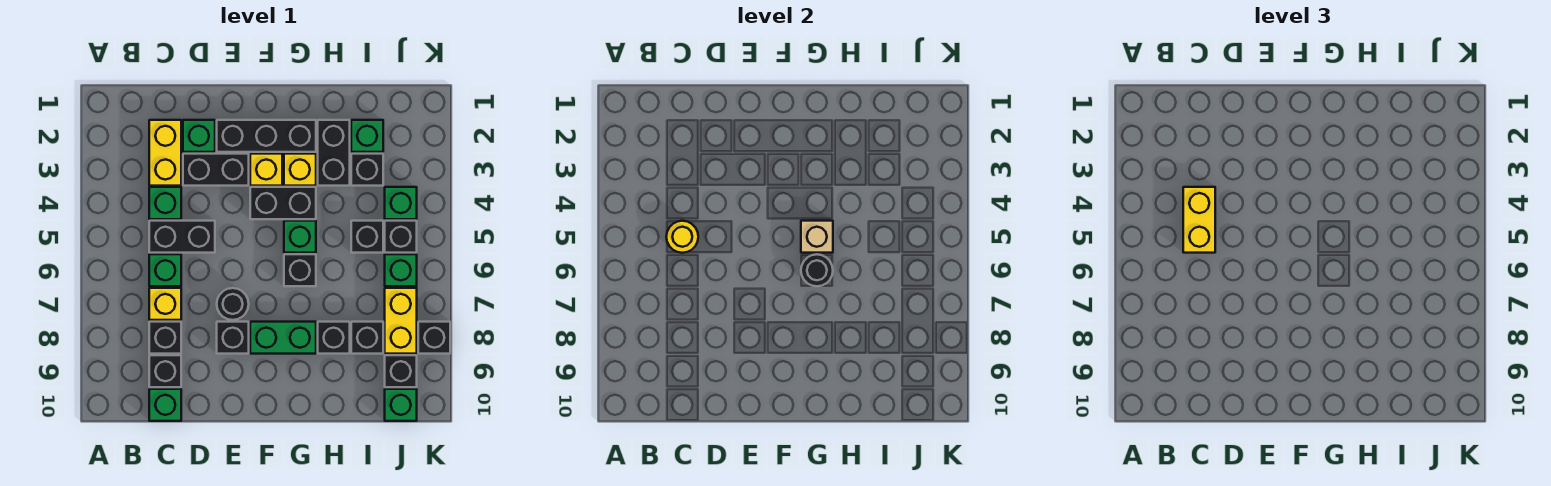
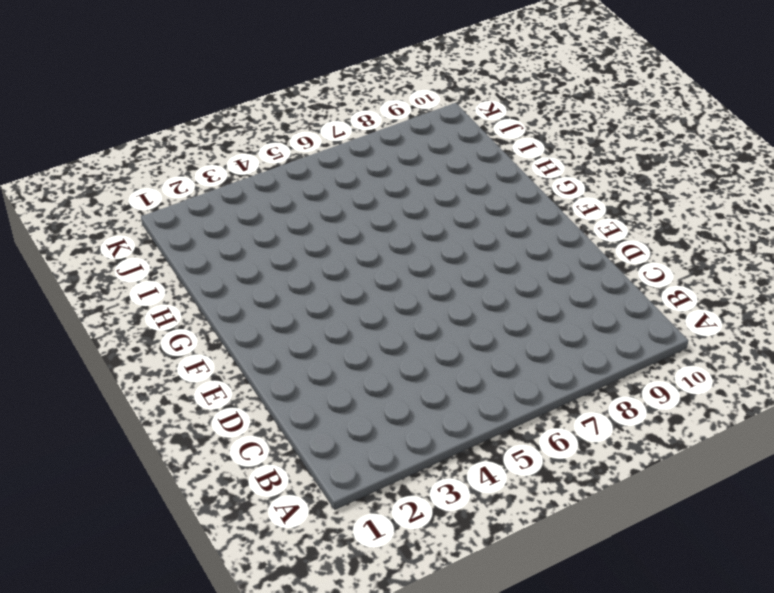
none -> yellow brick C2:C3 level 1
none -> green brick C4 level 1
none -> black brick C5:D5 level 1
none -> green brick C6 level 1

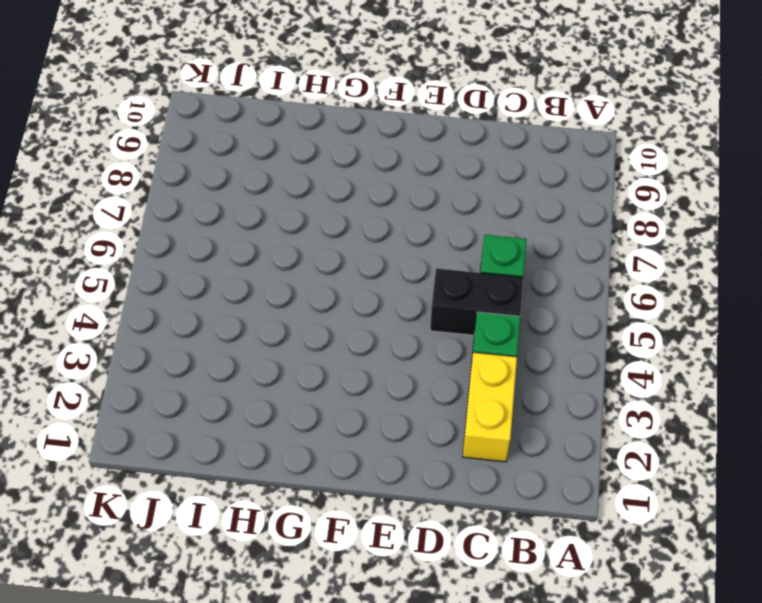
none -> yellow brick C7 level 1
none -> black brick C8 level 1
none -> black brick C9 level 1
none -> green brick C10 level 1

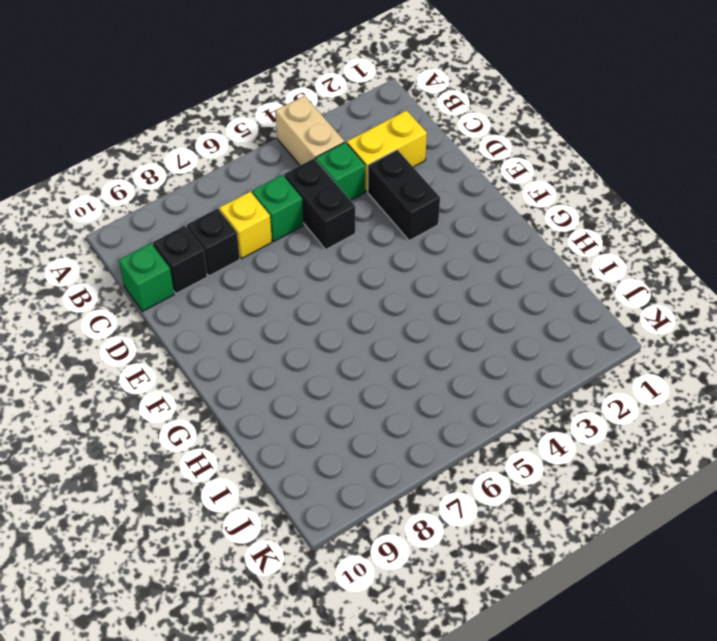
tan brick A4:B4 level 1 -> none
none -> green brick D2 level 1
none -> black brick E2:G2 level 1
none -> black round brick E7 level 1
none -> black brick E8 level 1

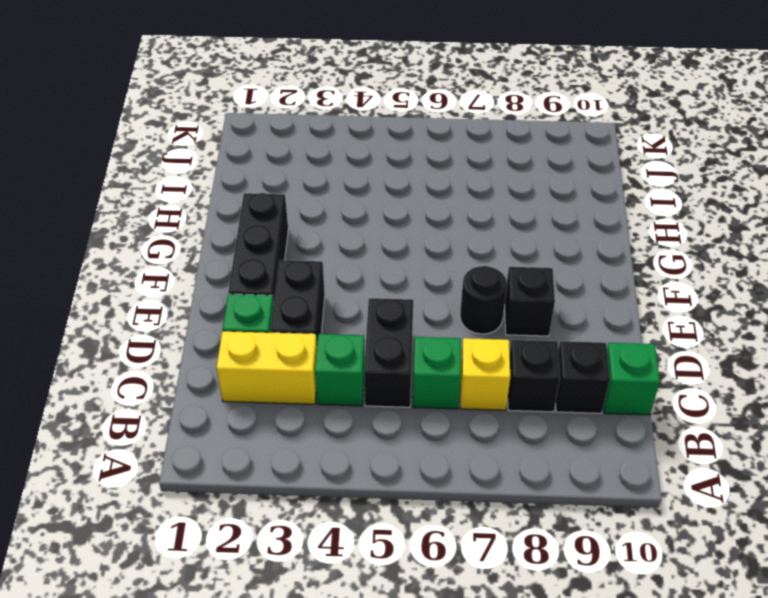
none -> yellow brick F3 level 1
none -> black brick F4:G4 level 1
none -> green brick F8:G8 level 1
none -> yellow brick G3 level 1

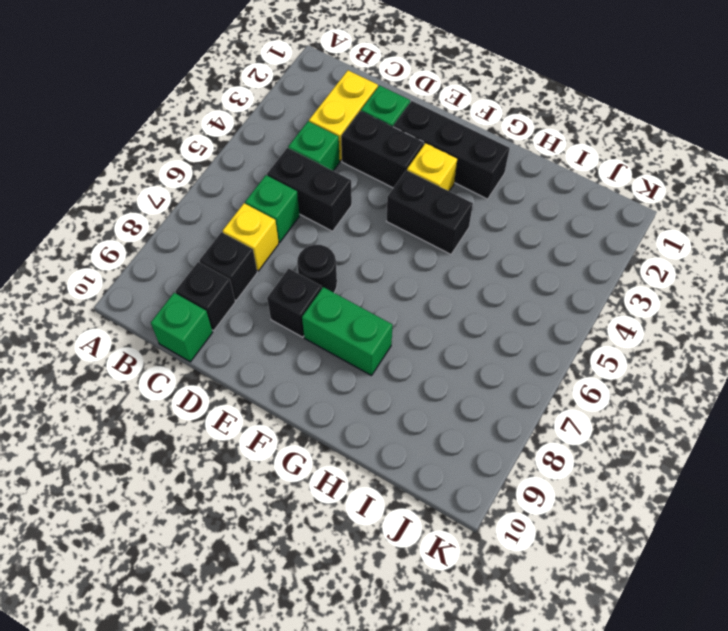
none -> yellow brick G3 level 1
none -> green brick G5 level 1
none -> black brick G6 level 1
none -> black brick H2:H3 level 1

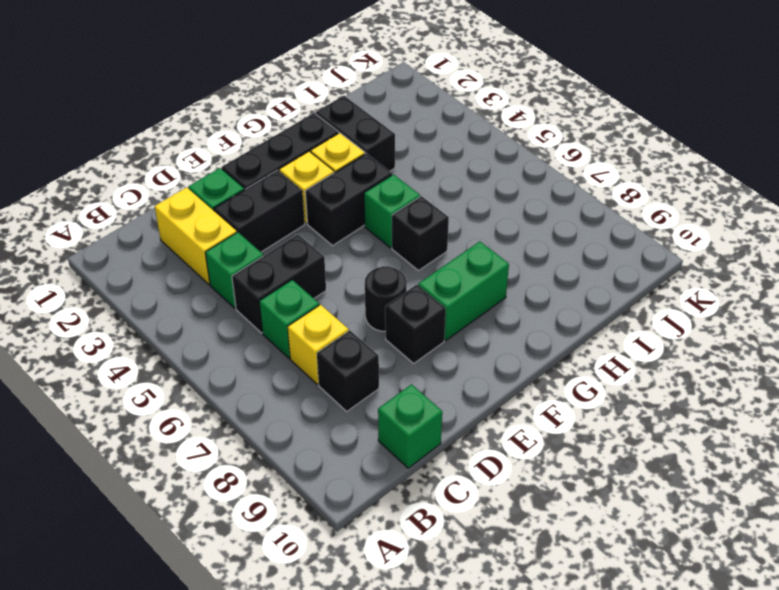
none -> black brick C9 level 1
none -> black brick H8 level 1
none -> green brick I2 level 1
none -> black brick I3 level 1

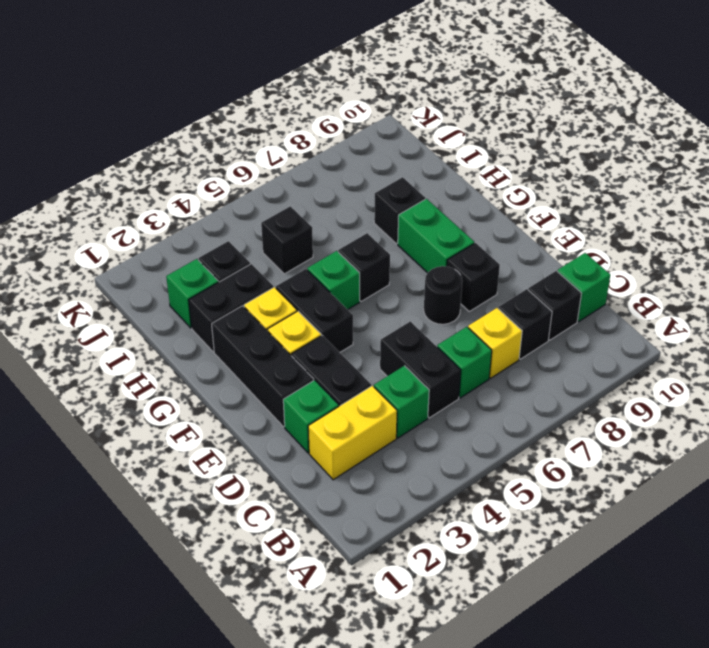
none -> black brick I8 level 1
none -> green brick J4 level 1
none -> black brick J5 level 1
none -> green brick J6 level 1

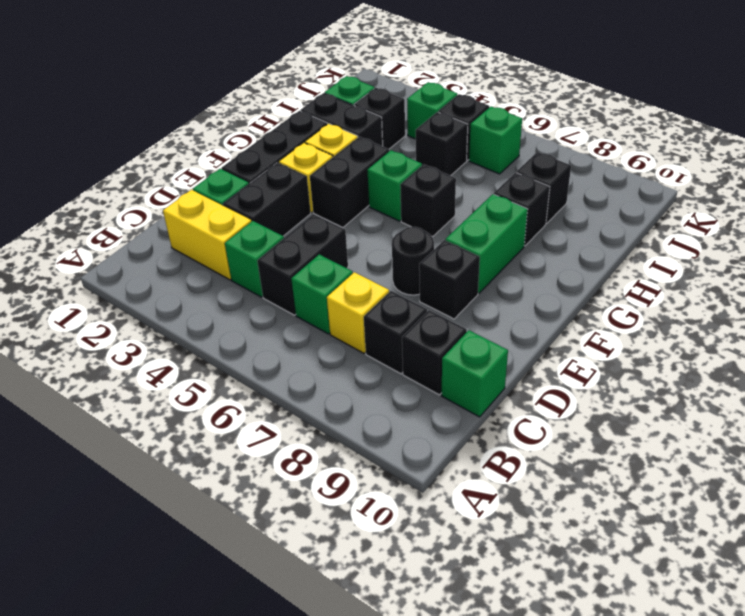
none -> yellow brick J7:J8 level 1
none -> black brick J9 level 1
none -> green brick J10 level 1
none -> black brick K8 level 1

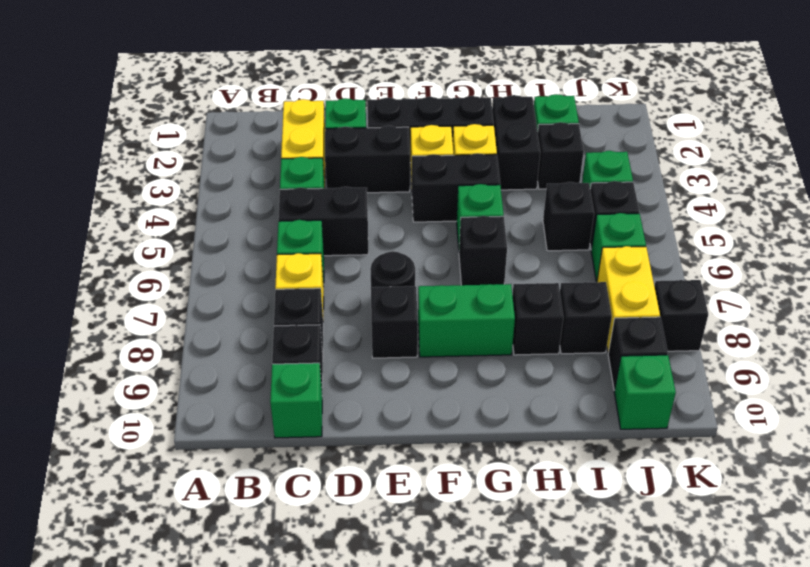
none -> yellow round brick C5 level 2
none -> tan brick G5 level 2
none -> black round brick G6 level 2
none -> yellow brick C4:C5 level 3

